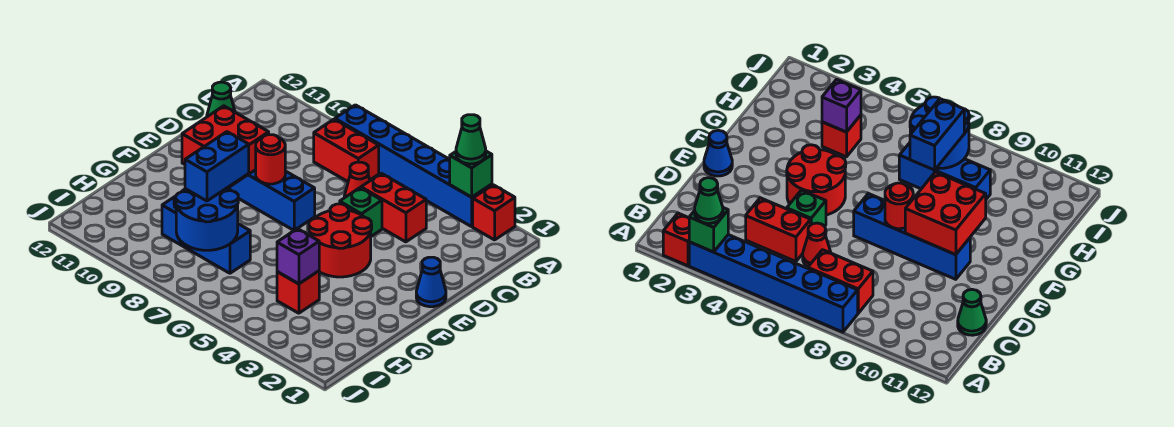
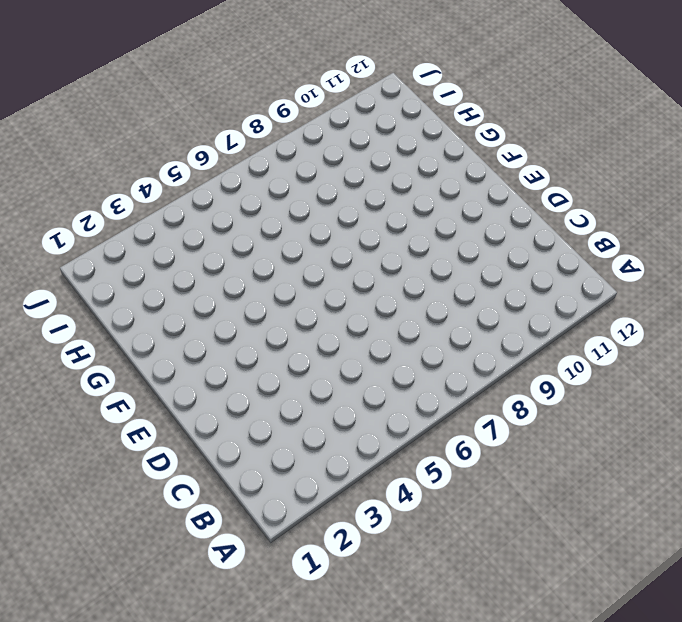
none -> red brick A2 level 1
none -> blue brick A3:A8 level 1
none -> red brick B7:B8 level 1

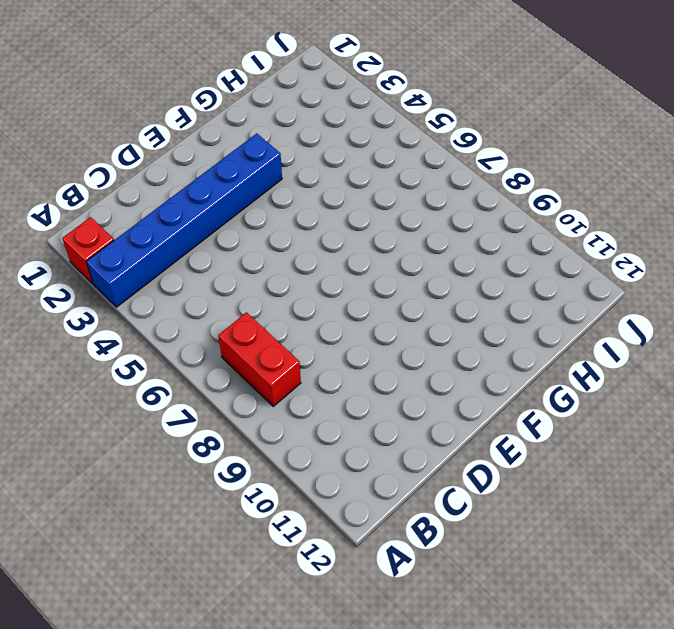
blue brick A3:F3 level 1 -> blue brick A3:A8 level 1
none -> red brick C4:C5 level 1
none -> red cone C6 level 1
none -> green cone C12 level 1

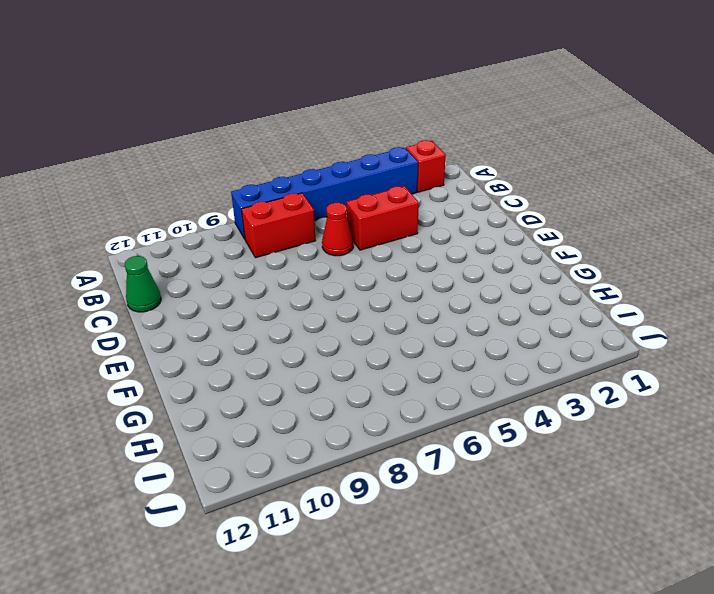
none -> green brick D5 level 1
none -> blue cone E1 level 1
none -> red round brick E4:F5 level 1

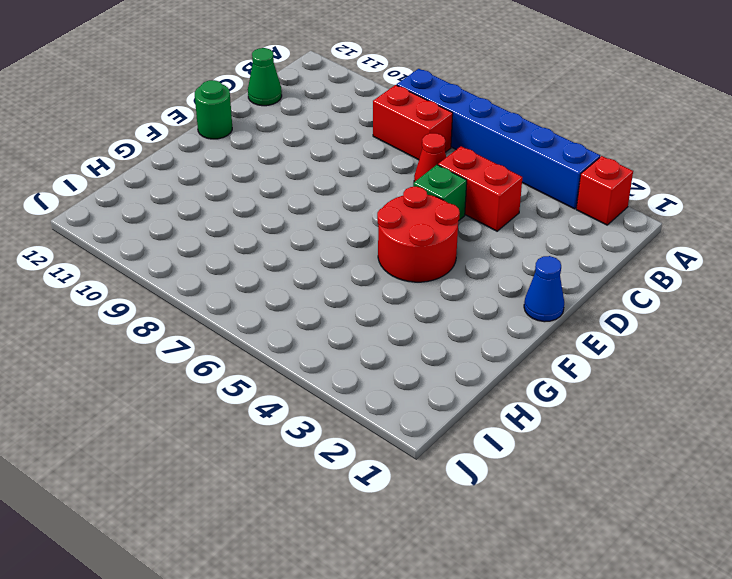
green round brick E12 level 1 -> none
none -> blue brick E7:E10 level 1
none -> red brick H4 level 1
none -> blue brick H7:H9 level 1

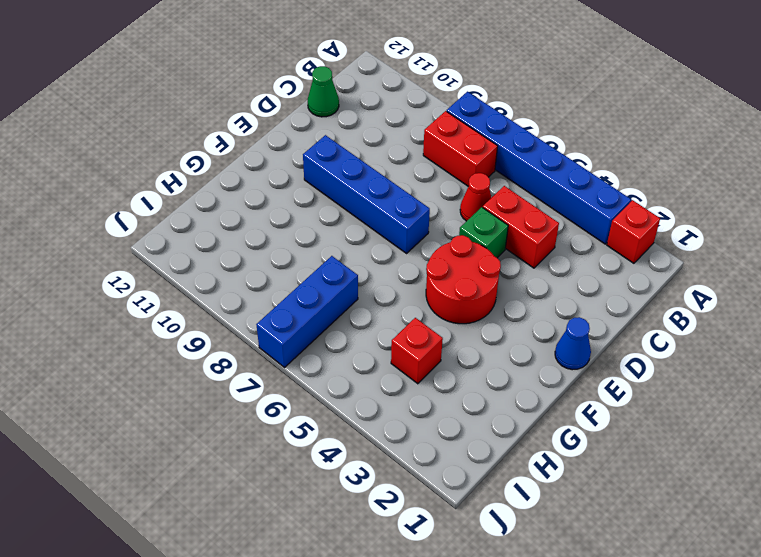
blue brick H7:J7 level 1 -> blue brick H7:H9 level 1
none -> green brick A3 level 2
none -> red round brick E8 level 2
none -> red brick E9:F10 level 2

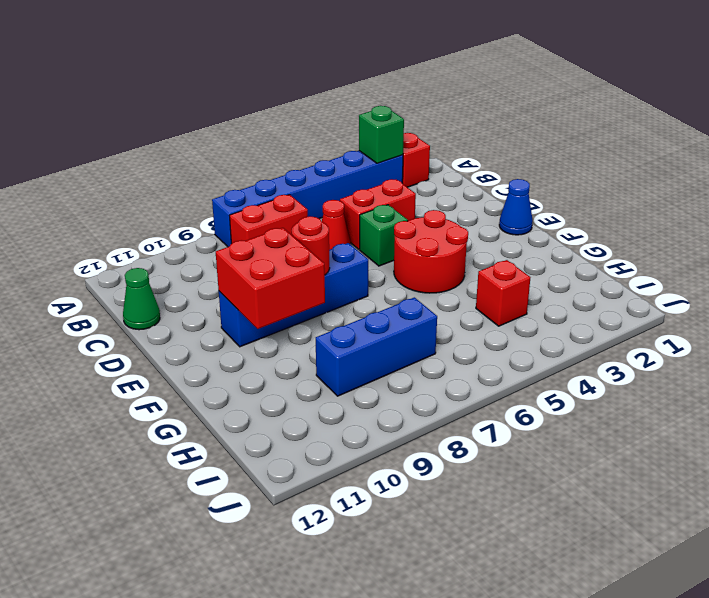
none -> purple brick H4 level 2
none -> blue round brick H7:I8 level 2
none -> green cone A3 level 3

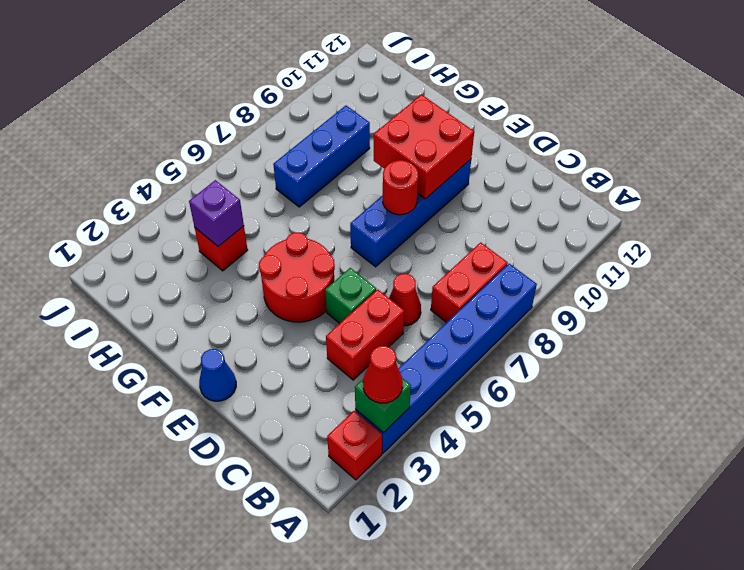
red cone A3 level 3 -> green cone A3 level 3
none -> green cone C12 level 1
none -> blue round brick H7:I8 level 2
none -> blue brick G8:H8 level 3

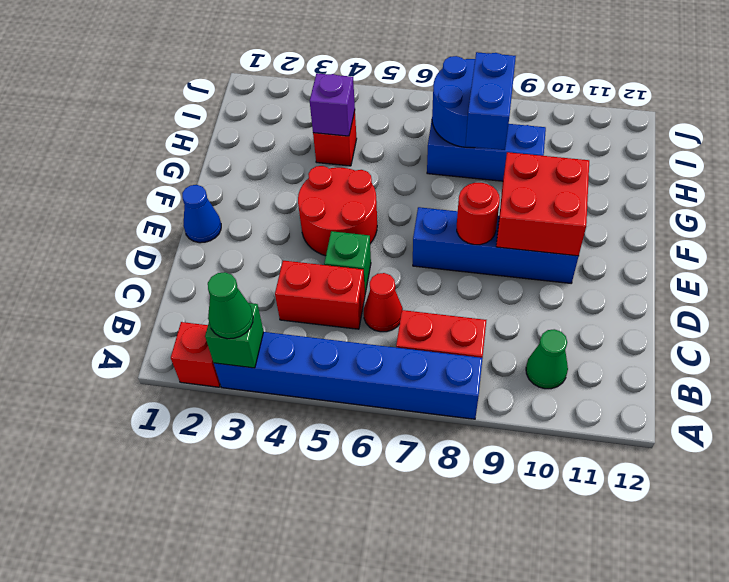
green cone B10 level 1 -> green cone C12 level 1

